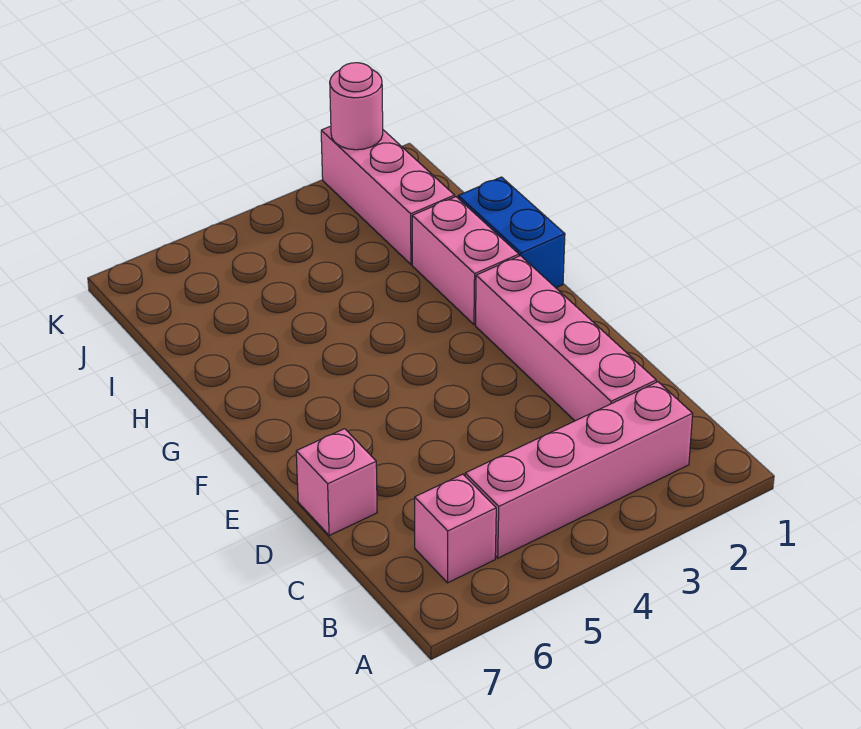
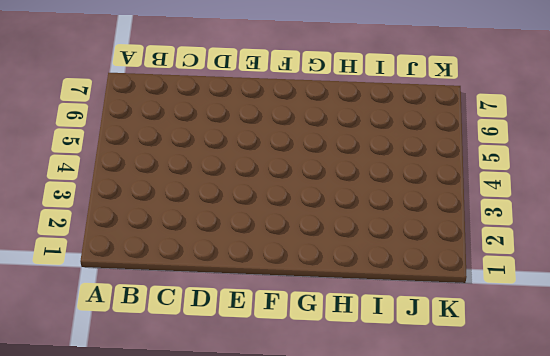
none -> pink brick B2:B5 level 1
none -> pink brick B6 level 1

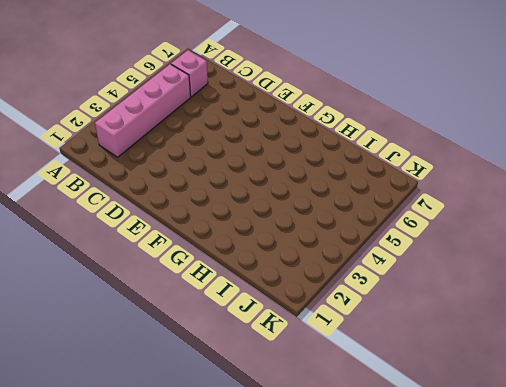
none -> pink brick C2:F2 level 1
none -> pink brick D7 level 1

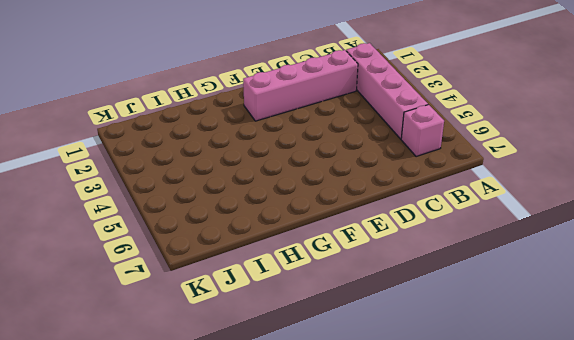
none -> pink brick D7 level 1
none -> blue brick G1:H1 level 1

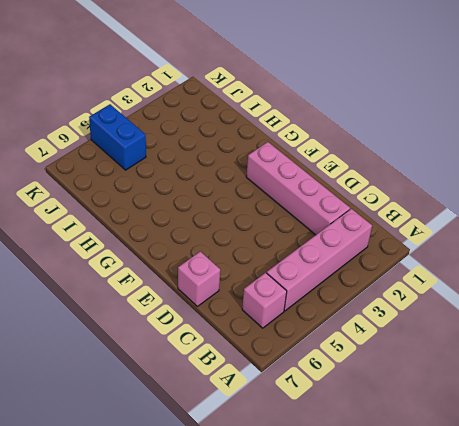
blue brick J5:K5 level 1 -> blue brick G1:H1 level 1
none -> pink brick G2:H2 level 1
none -> pink brick I2:K2 level 1

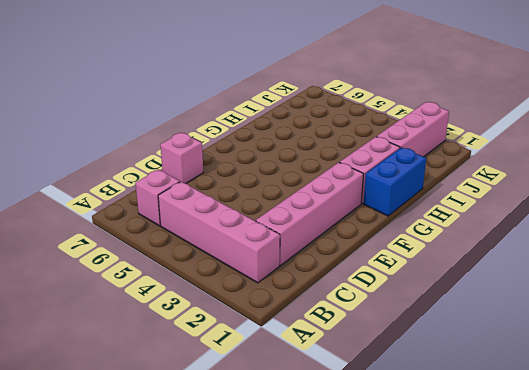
none -> pink round brick K2 level 2

